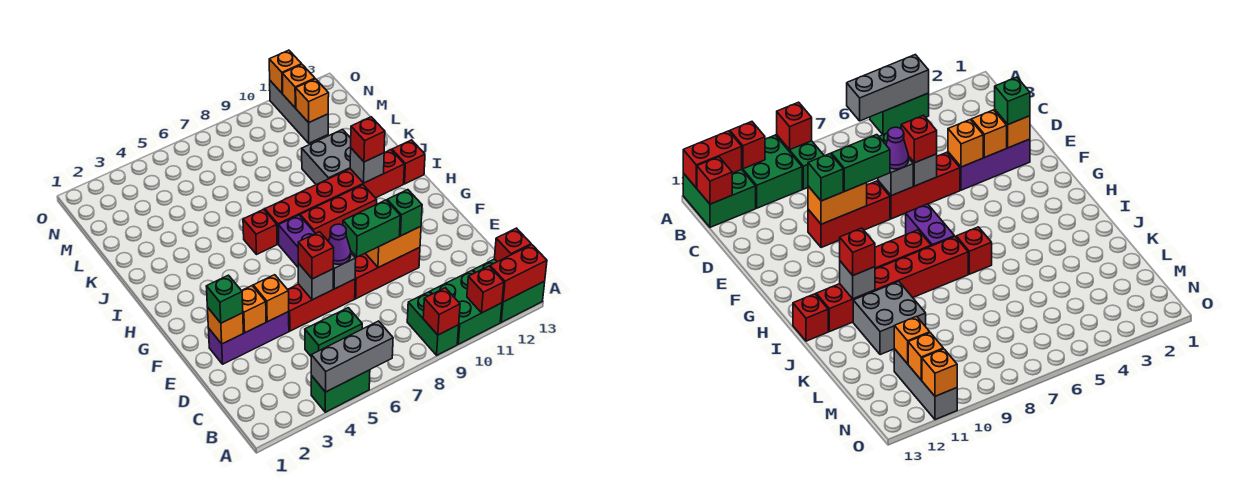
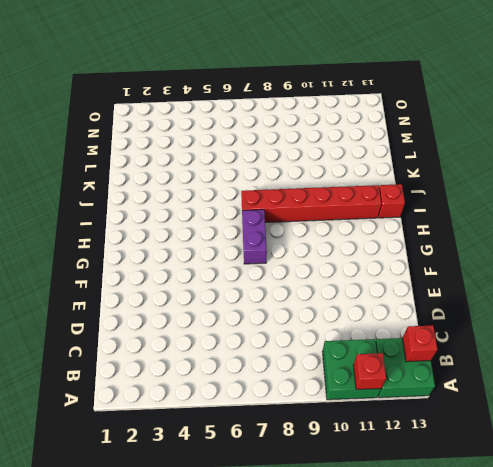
none -> green brick A4:A5 level 1
none -> green brick A9:B9 level 1
none -> green brick C5:C6 level 1
none -> purple brick E2:E4 level 1

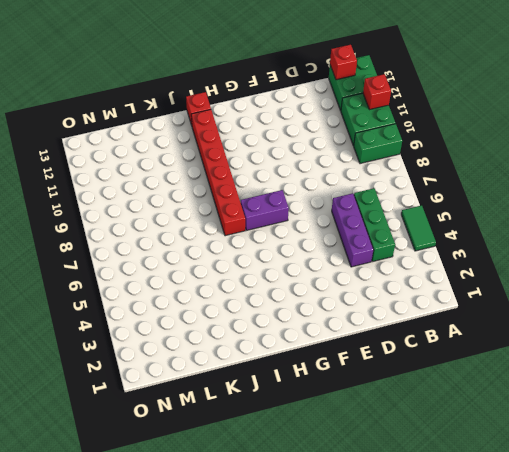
green tile A4:A5 level 1 -> green brick A4:A5 level 1
green brick C4:C6 level 1 -> green brick C5:C6 level 1
purple brick D4:D6 level 1 -> purple brick E2:E4 level 1
none -> red brick E5:E7 level 1
none -> red brick E8:E10 level 1
none -> red brick H8:H10 level 1
none -> red brick I6 level 1

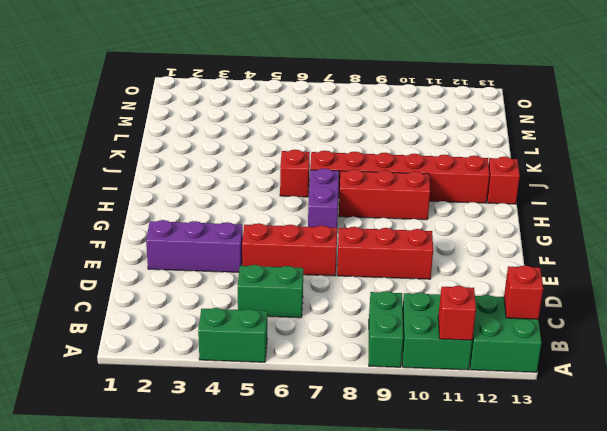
none -> grey brick J10:K11 level 1
none -> grey brick M11:O11 level 1
none -> grey brick A4:A6 level 2
none -> red brick A9 level 2

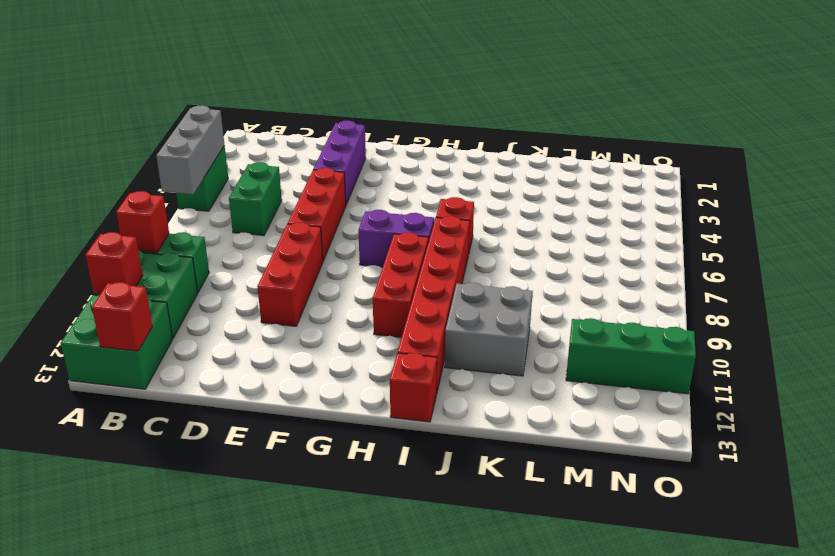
green brick M11:O11 level 1 -> grey brick M11:O11 level 1
none -> red brick A12:A13 level 2
none -> orange brick E2 level 2
none -> orange brick E3 level 2
none -> orange brick E4 level 2

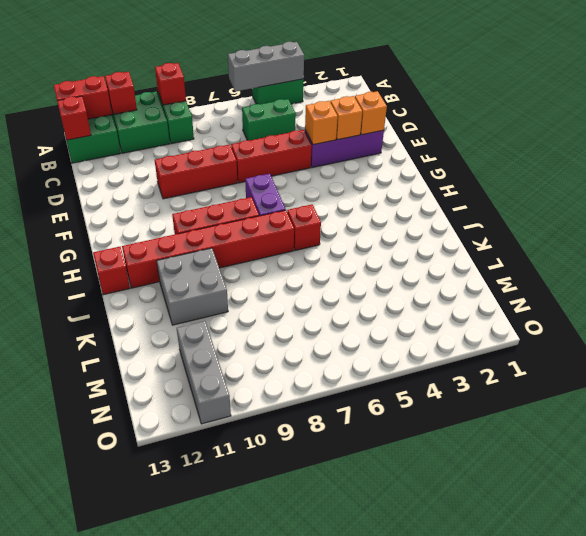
none -> grey brick E6 level 2
none -> grey brick E7 level 2
none -> orange brick E9:E10 level 2
none -> grey brick I11 level 2

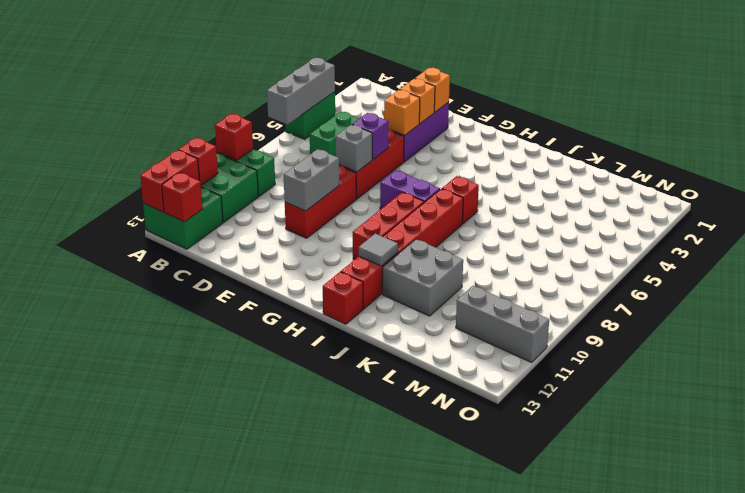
purple brick E6 level 2 -> grey brick E6 level 2
grey brick E9:E10 level 2 -> orange brick E9:E10 level 2
grey tile I11 level 2 -> grey brick I11 level 2
none -> orange brick M11 level 2
none -> orange brick N11 level 2
none -> orange brick O11 level 2
none -> green brick E2 level 3

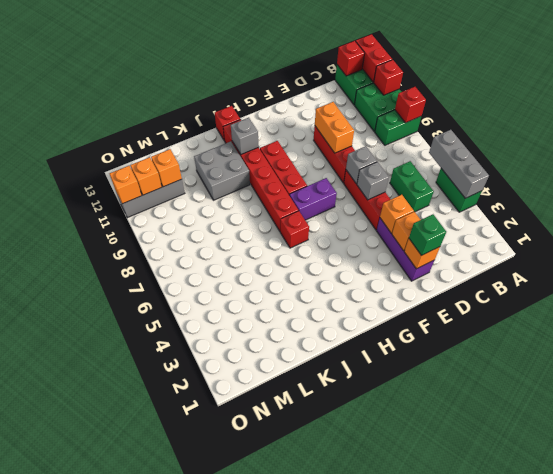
none -> red brick E6 level 3
none -> purple cone E7 level 3
none -> green brick E8:E9 level 3
none -> green brick E10 level 3

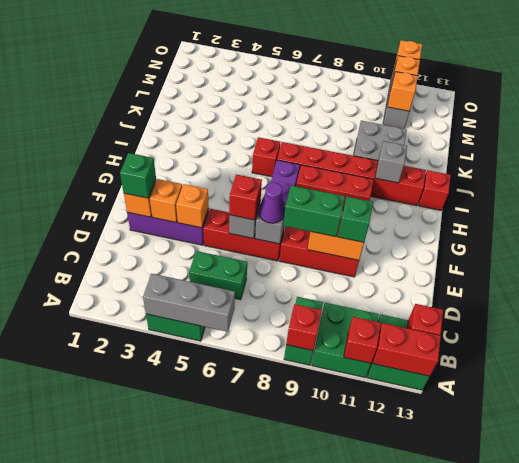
none -> red brick I11 level 3

